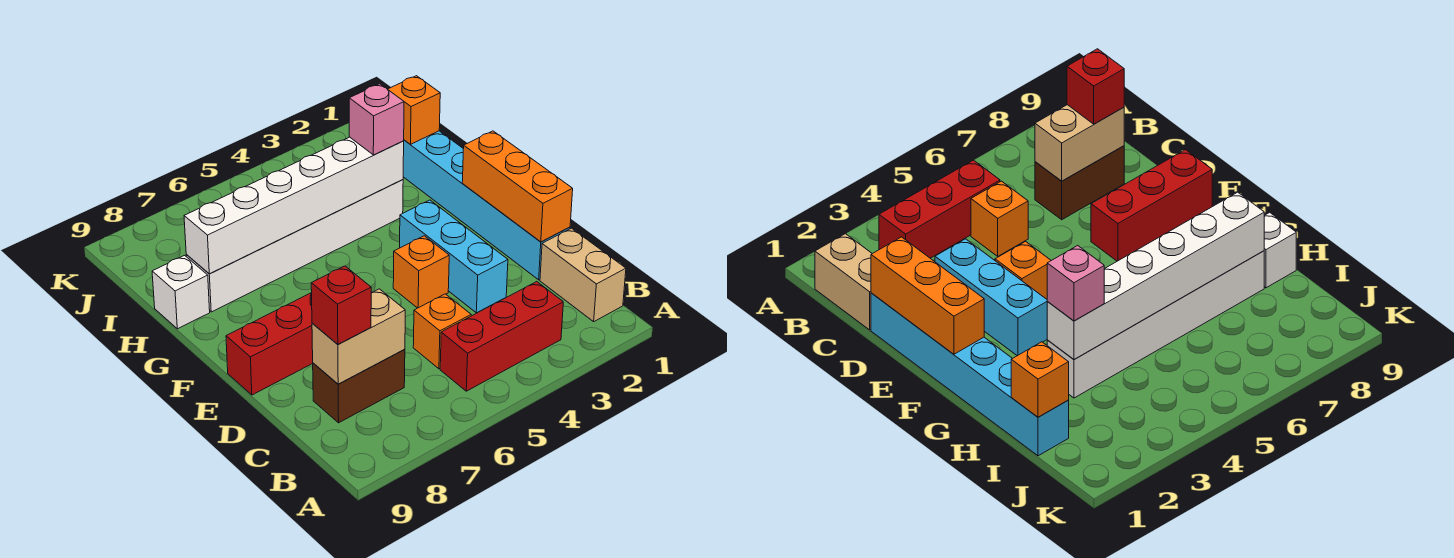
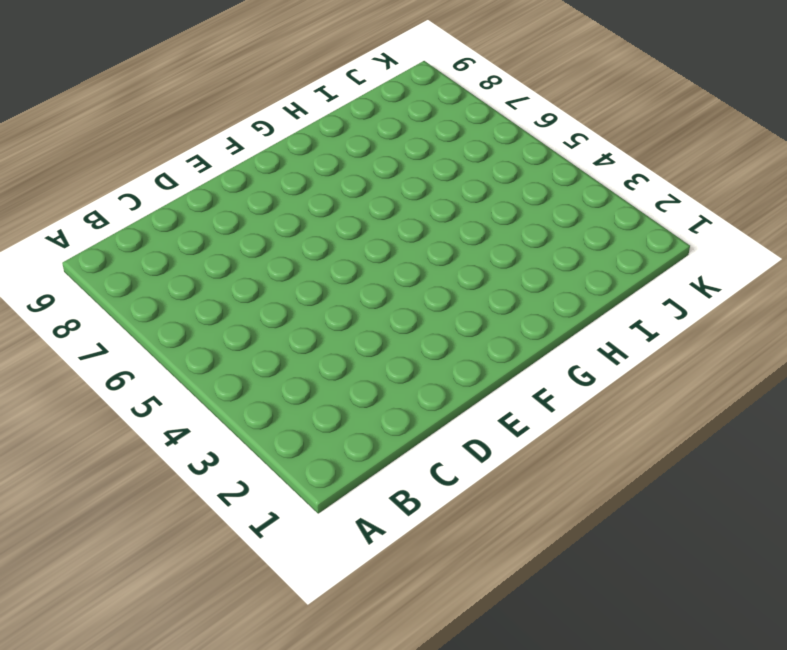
none -> tan brick B1:C1 level 1
none -> red brick B3:B5 level 1
none -> orange brick C5 level 1

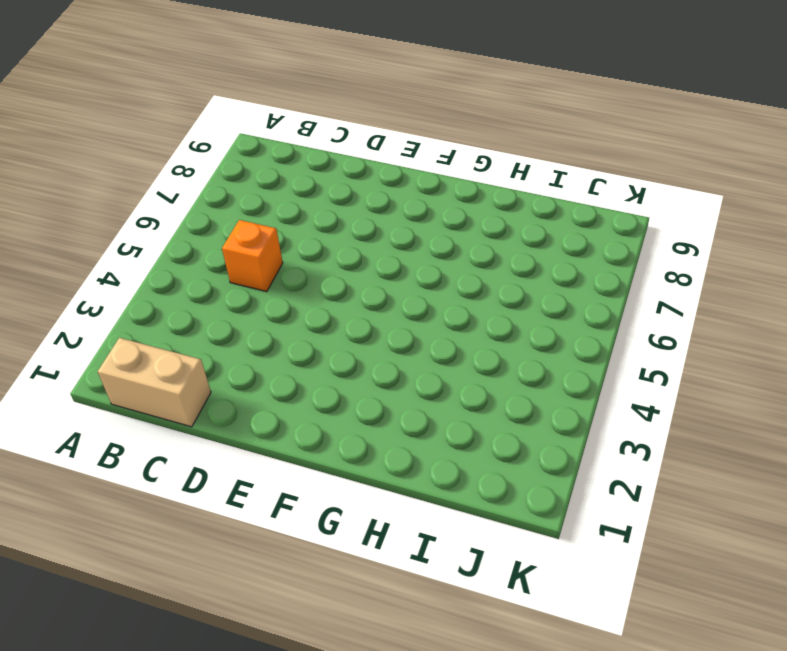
none -> red brick B3:B5 level 1
none -> brown brick C7:C8 level 1
none -> cyan brick D1:I1 level 1

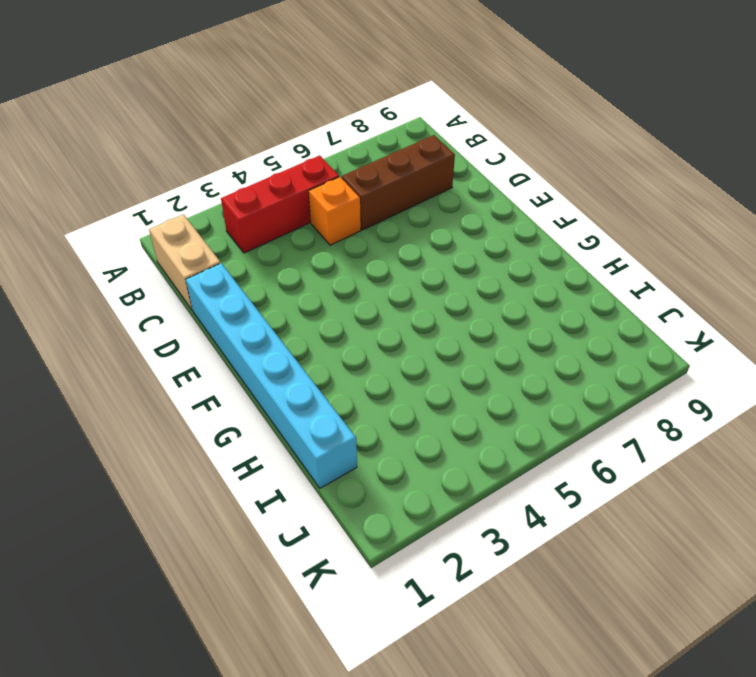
brown brick C6:C8 level 1 -> brown brick C7:C8 level 1
none -> cyan brick D3:F3 level 1
none -> orange brick E4 level 1
none -> red brick E7:E9 level 1

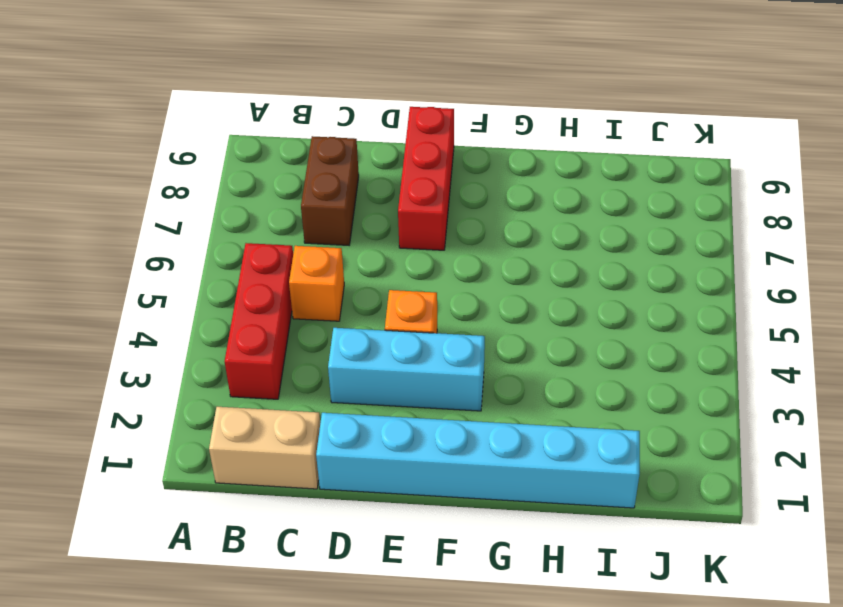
none -> white brick H3:H8 level 1
none -> white brick H9 level 1
none -> tan brick C7:C8 level 2

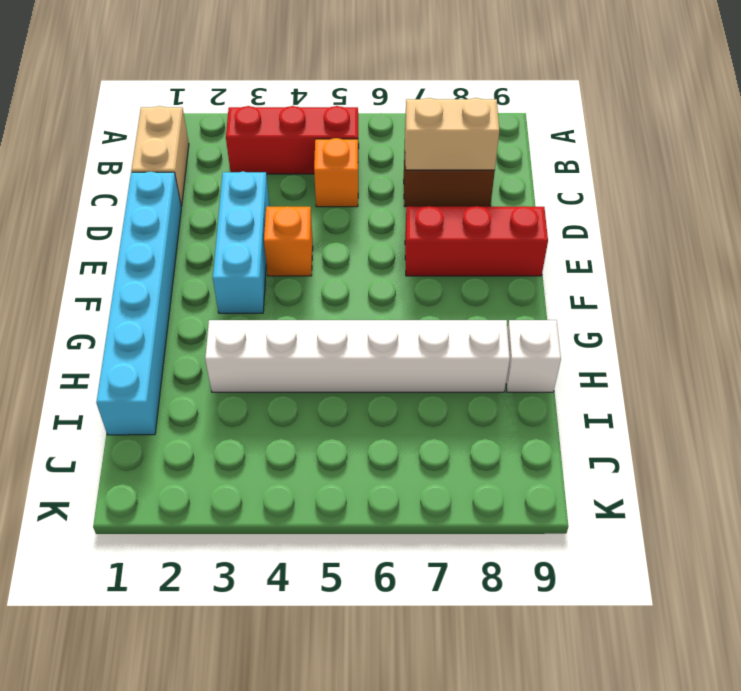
none -> orange brick D1:F1 level 2
none -> white brick H3:H8 level 2
none -> orange brick I1 level 2

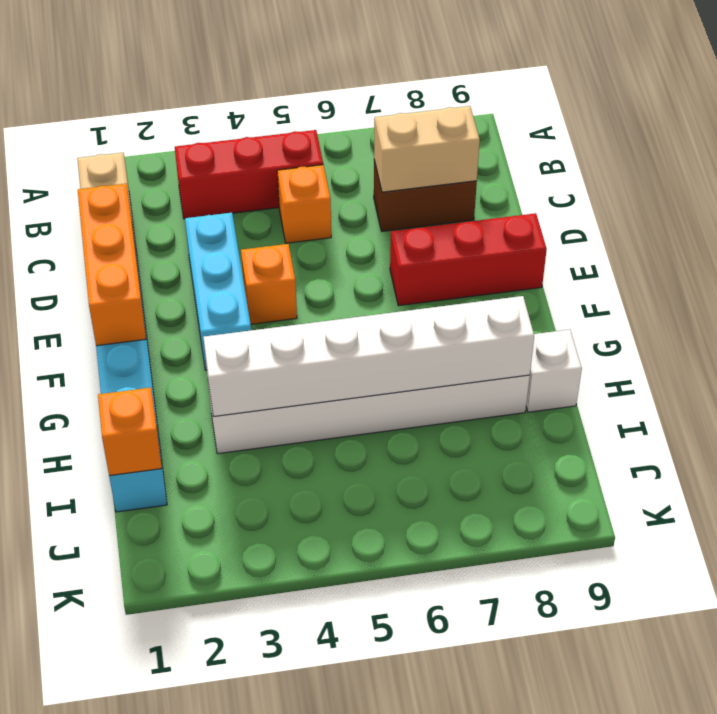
none -> red brick C8 level 3
none -> pink brick H3 level 3

